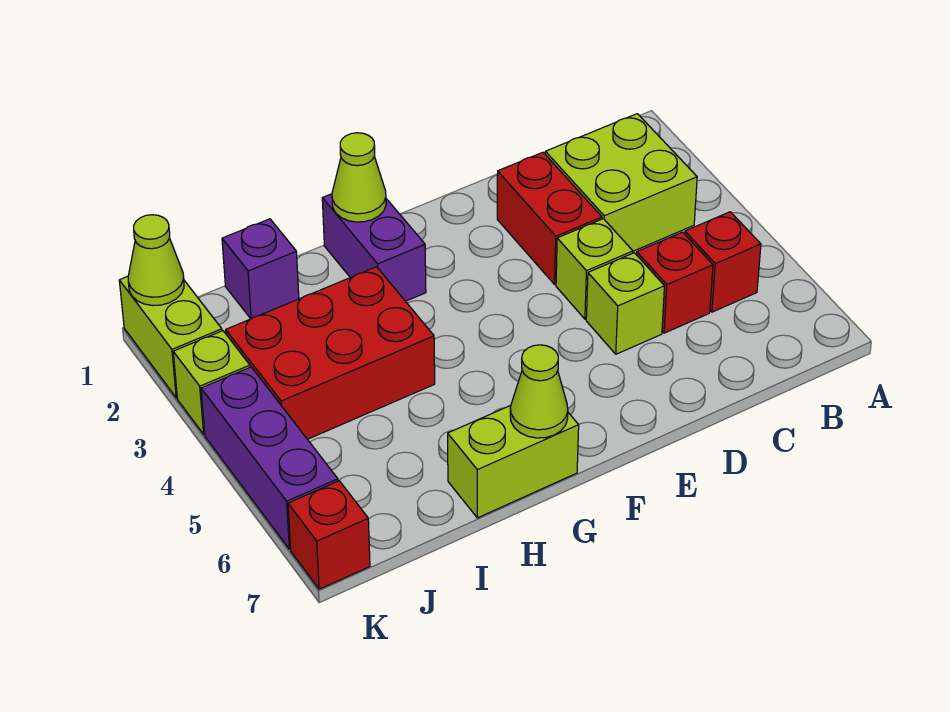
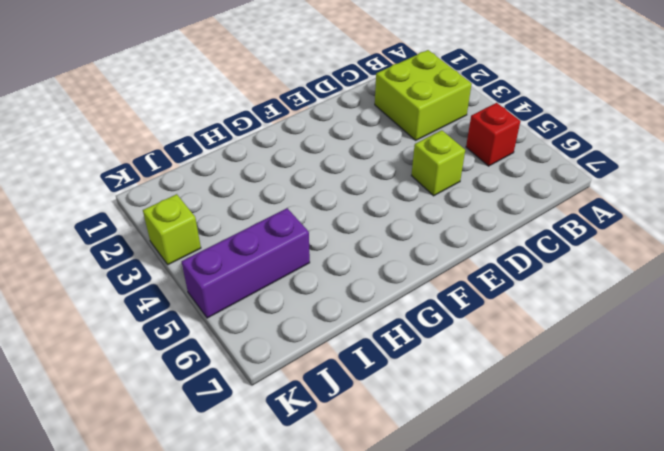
purple brick I5:K5 level 1 -> purple brick K4:K6 level 1
none -> red brick C5 level 1
none -> red brick D2:D3 level 1
none -> lime brick D4 level 1

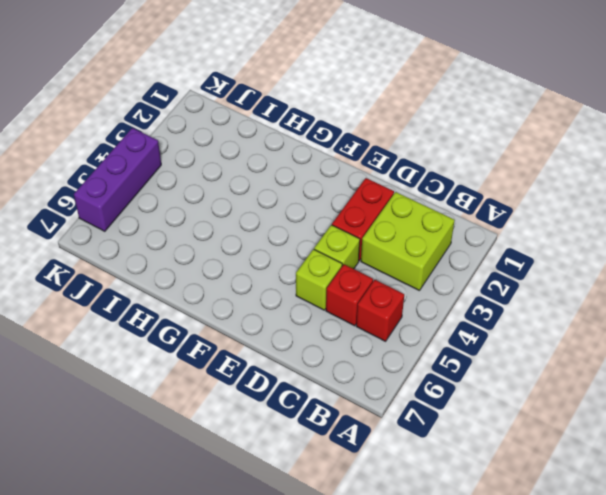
none -> purple brick G1:G2 level 1
none -> lime brick G7:H7 level 1
none -> red brick H3:J4 level 1

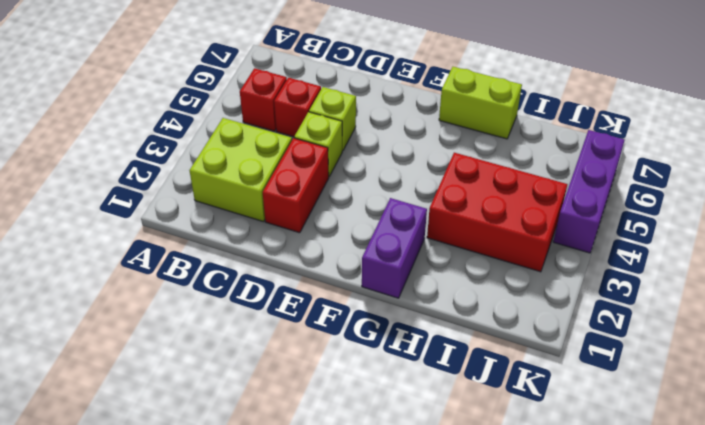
none -> purple brick I1 level 1
none -> lime brick K1:K2 level 1
none -> lime brick K3 level 1

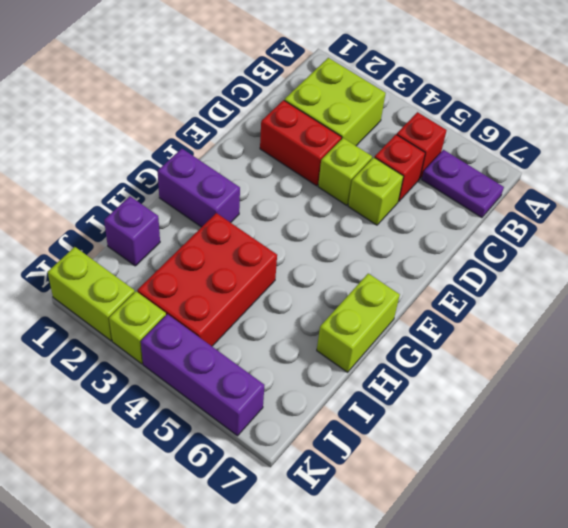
purple plate B6:B7 level 1 -> none
none -> red brick K7 level 1
none -> lime cone G1 level 2
none -> lime cone G7 level 2

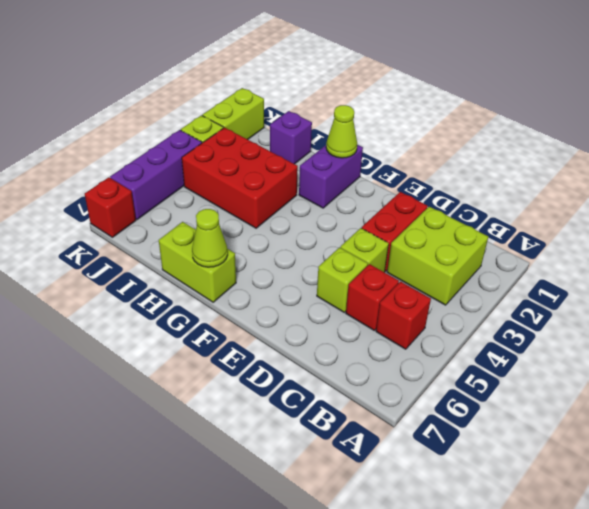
none -> lime cone K1 level 2

